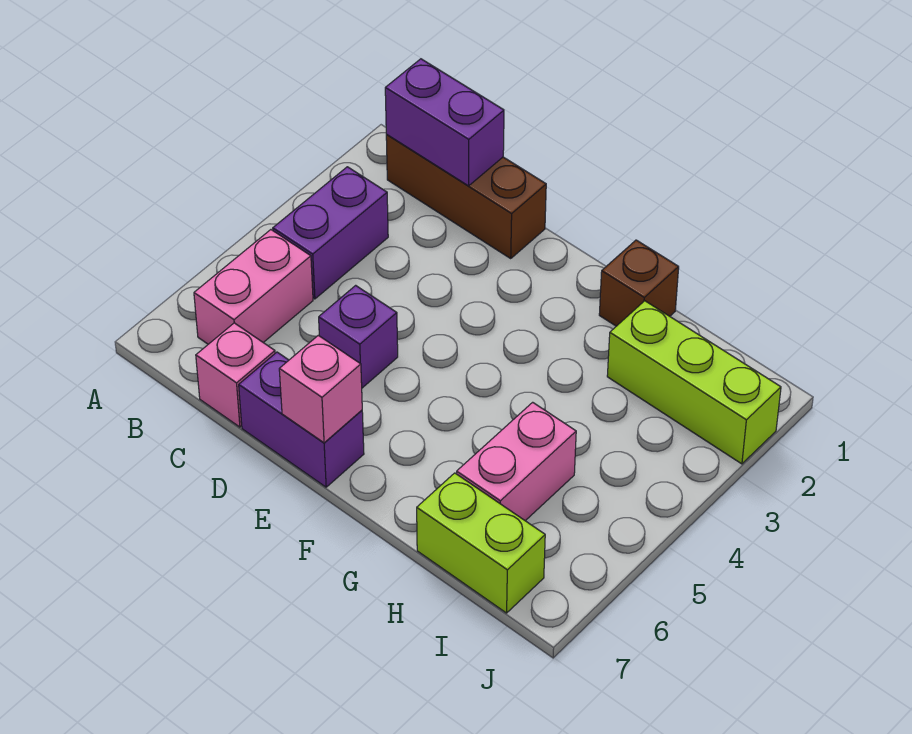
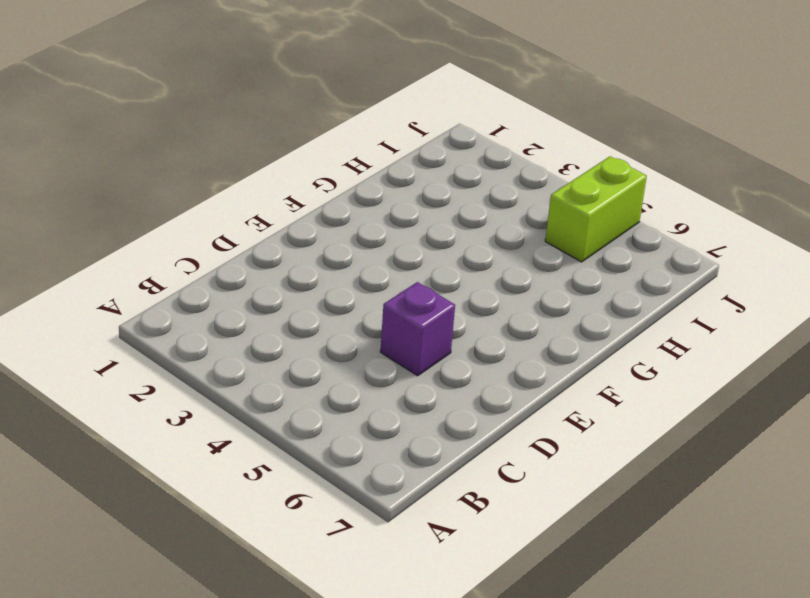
lime brick I5:J5 level 1 -> lime brick H7:I7 level 1
none -> brown brick B1:D1 level 1
none -> purple brick B3:B4 level 1
none -> pink brick B5:B6 level 1

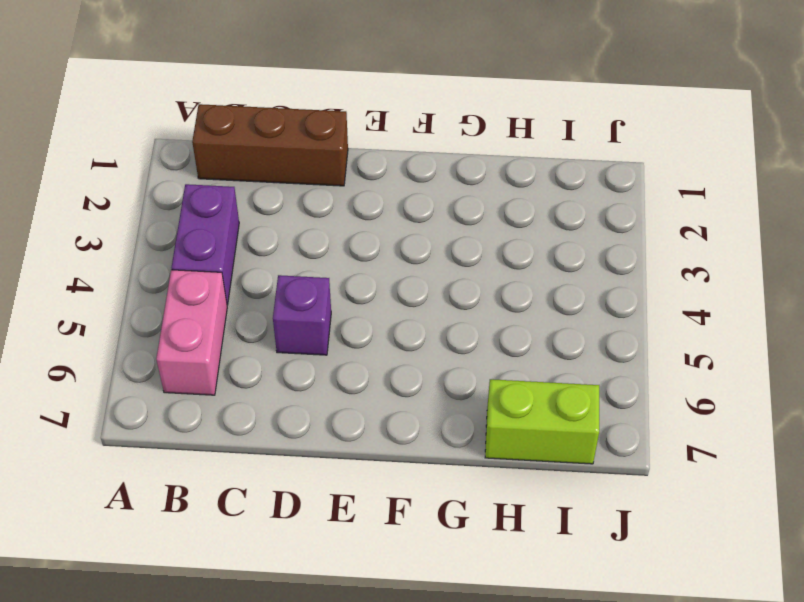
none -> pink brick C7 level 1
none -> purple brick D7:E7 level 1
none -> brown brick G1 level 1

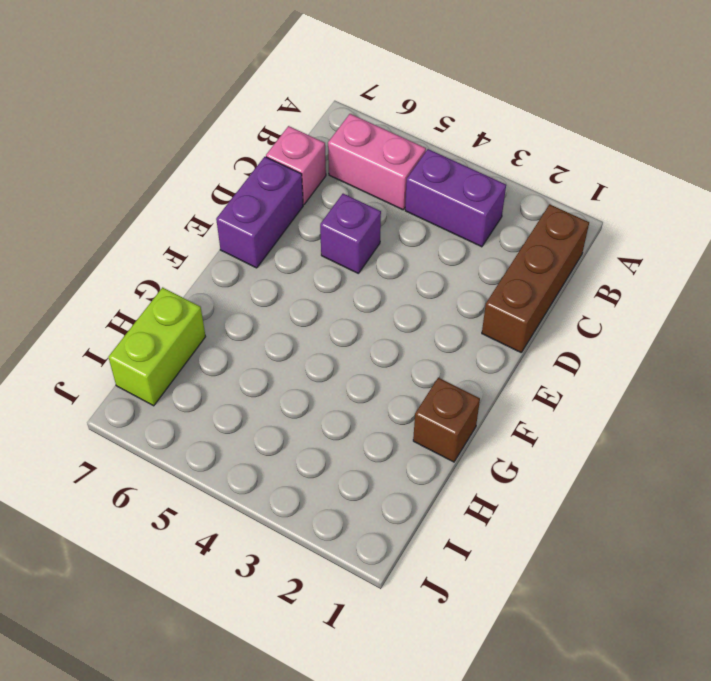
none -> lime brick H2:J2 level 1
none -> pink brick H5:H6 level 1
none -> purple brick B1:C1 level 2

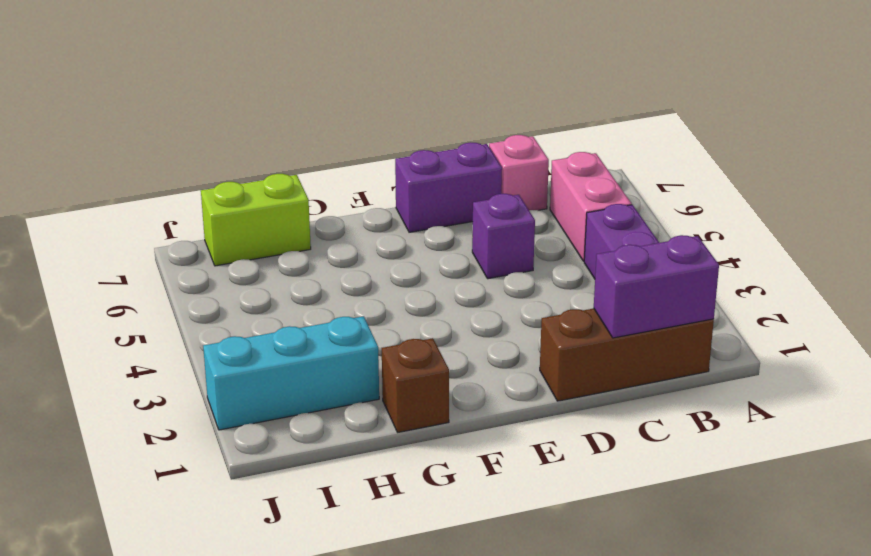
cyan brick H2:J2 level 1 -> lime brick H2:J2 level 1
none -> pink brick H5:H6 level 1
none -> pink brick E7 level 2

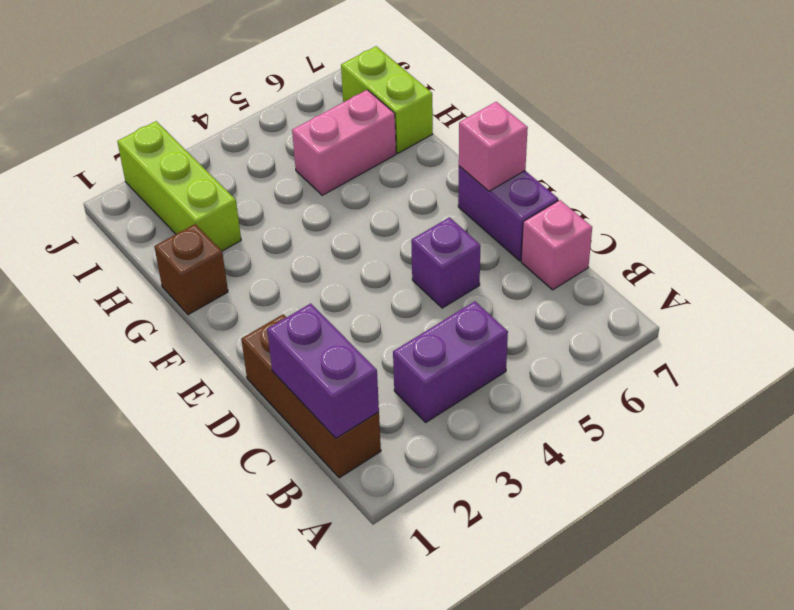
none -> pink brick B5:B6 level 1

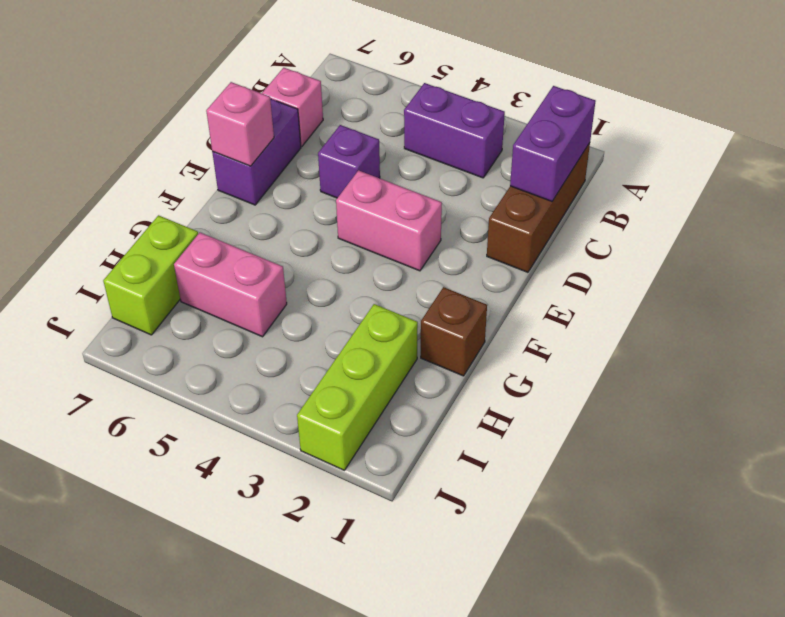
pink brick E3:E4 level 1 -> pink brick B5:B6 level 1

